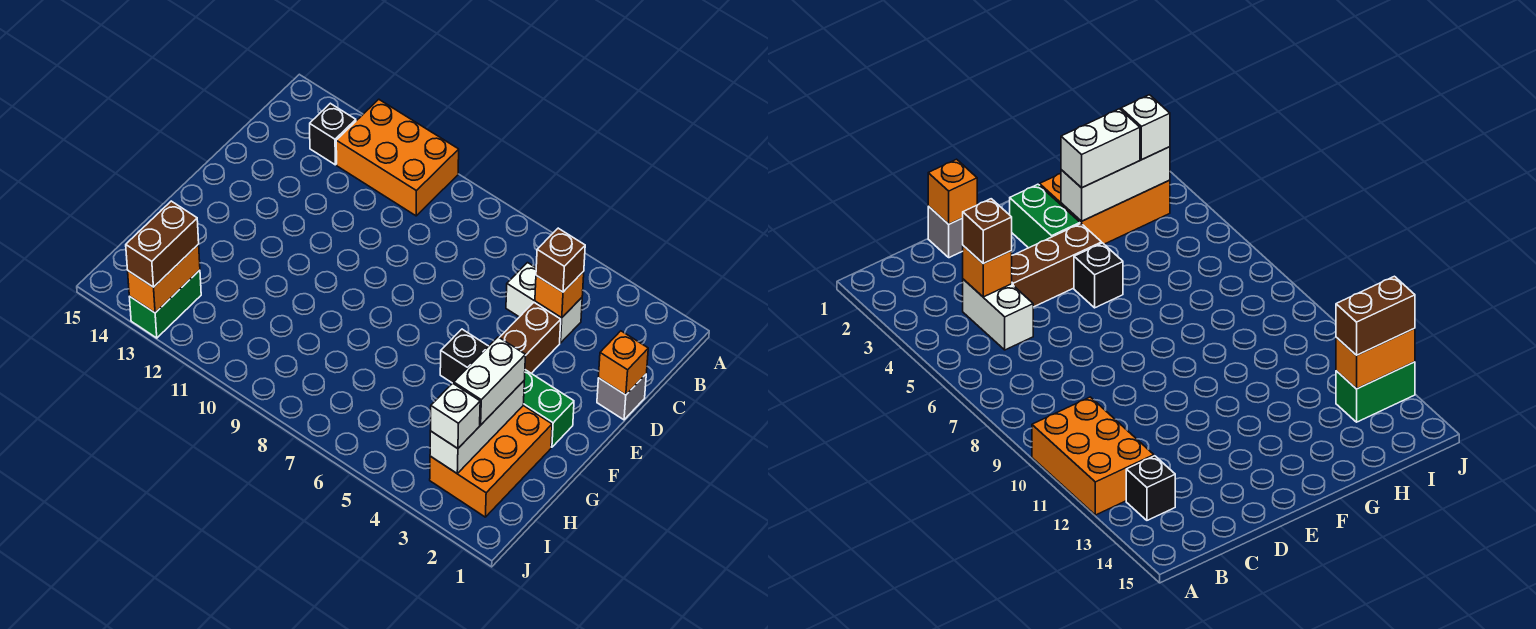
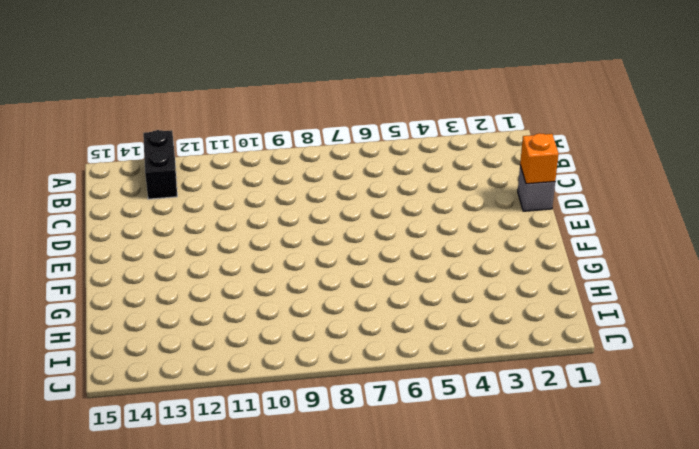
black brick A13:B13 level 1 -> black brick B13 level 1
none -> orange brick A10:B12 level 1
none -> white brick C4:C5 level 1
none -> brown brick D4:F4 level 1

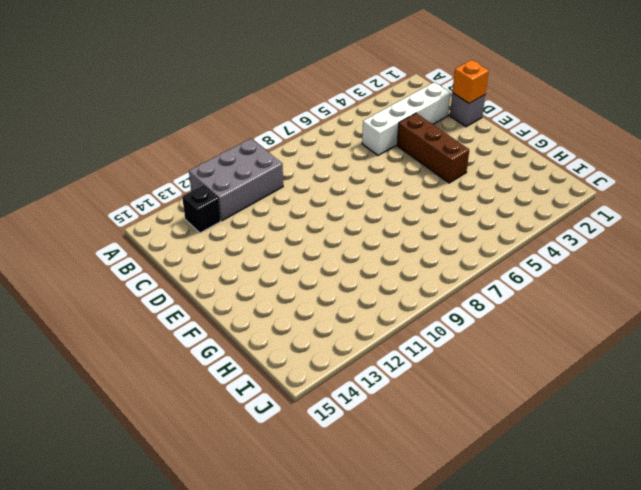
grey brick A10:B12 level 1 -> orange brick A10:B12 level 1
white brick C2:C5 level 1 -> white brick C4:C5 level 1
none -> green brick F2:F3 level 1
none -> black brick F5 level 1
none -> orange brick G2:I3 level 1

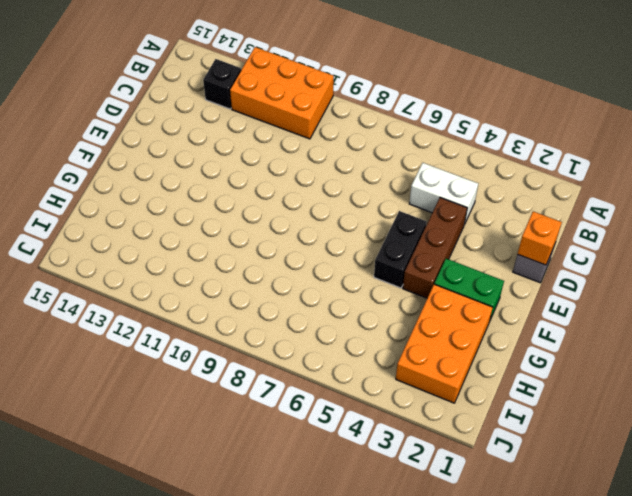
black brick E5:F5 level 1 -> black brick F5 level 1
none -> green brick I13:J13 level 1
none -> orange brick C4 level 2
none -> white brick G3:I3 level 2

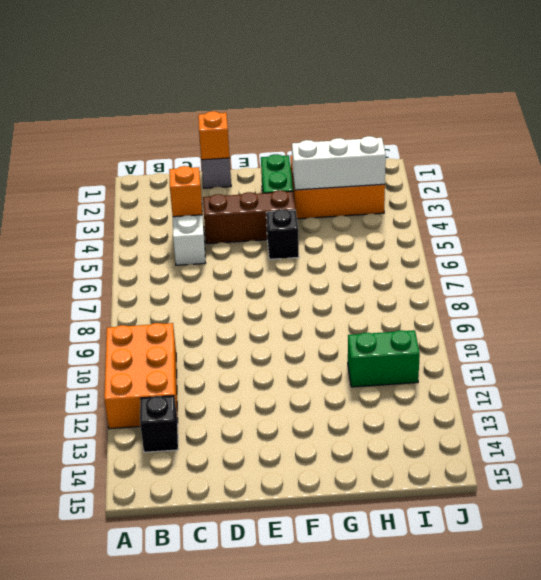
green brick H11:I11 level 1 -> green brick I13:J13 level 1
none -> orange brick I13:J13 level 2
none -> brown brick C4 level 3
none -> white brick G3:H3 level 3

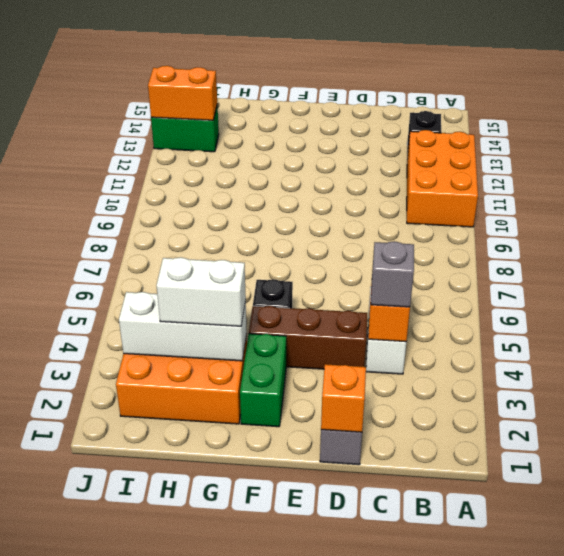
grey brick C4 level 3 -> brown brick C4 level 3
none -> white brick I3 level 3
none -> brown brick I13:J13 level 3

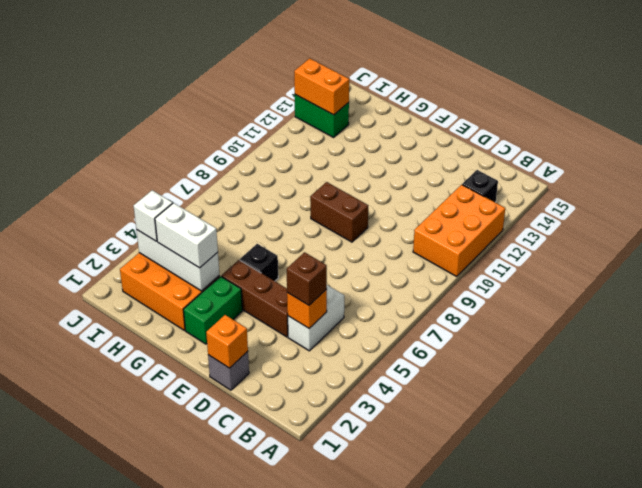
brown brick E9:F9 level 1 -> brown brick I13:J13 level 3

